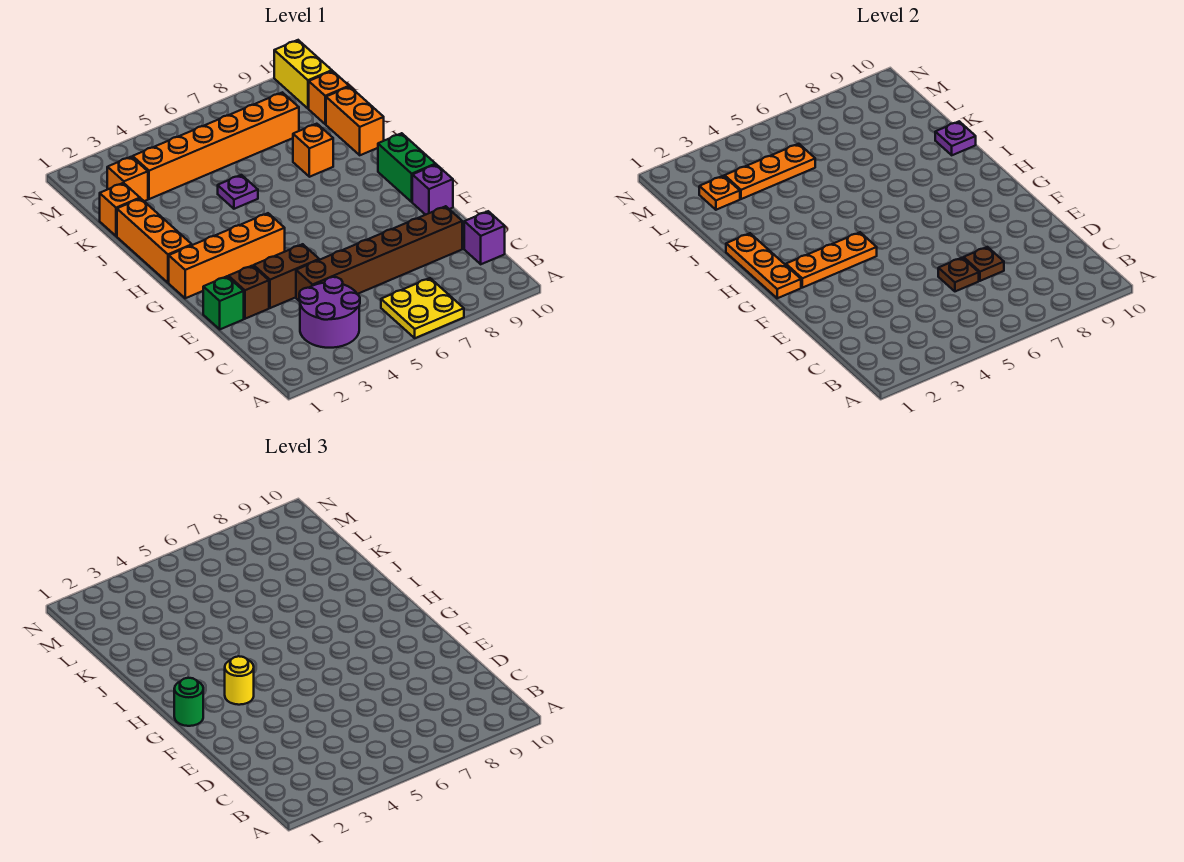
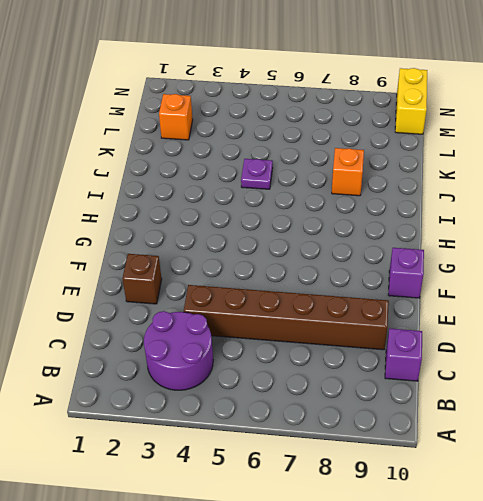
none -> yellow plate A6:B7 level 1
none -> green brick E1 level 1
none -> brown brick E3:E4 level 1

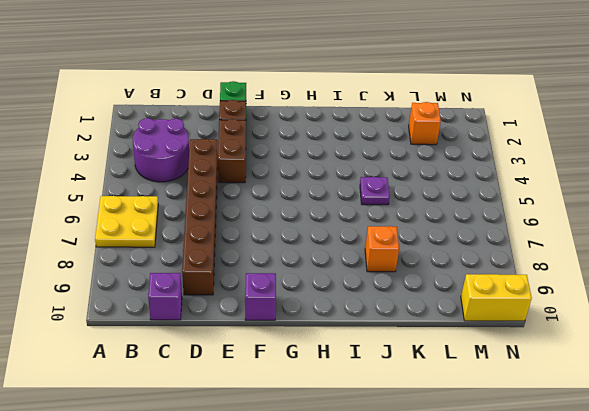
none -> orange brick G1:G4 level 1
none -> green brick G10:H10 level 1
none -> orange brick H1:J1 level 1

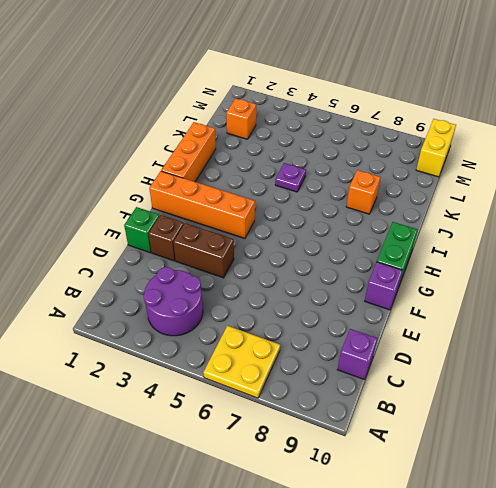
none -> brown brick D4:D9 level 1
none -> orange brick J10:K10 level 1
none -> orange brick K1 level 1

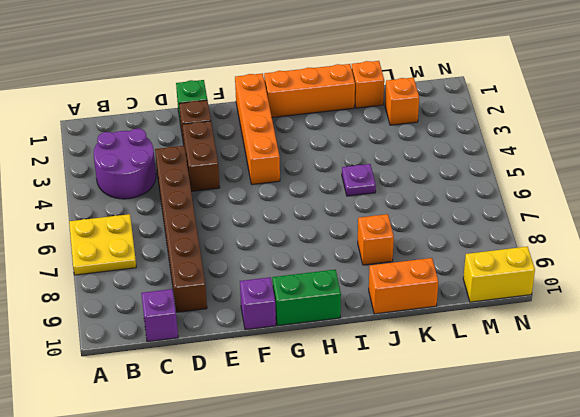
none -> orange brick L3:L8 level 1
none -> orange brick L10 level 1
none -> brown plate D6 level 2

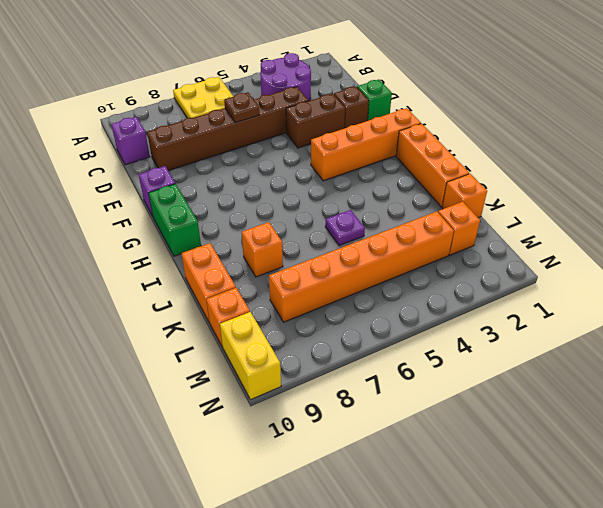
none -> brown plate D7 level 2
none -> orange plate G1:I1 level 2
none -> orange plate G2:G4 level 2

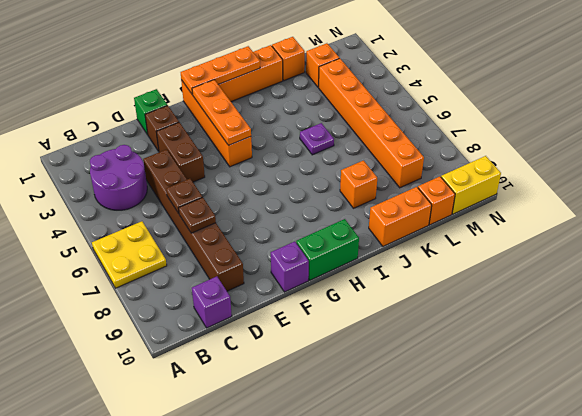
none -> purple plate J10 level 2
none -> orange plate L2 level 2
none -> orange plate L3:L5 level 2

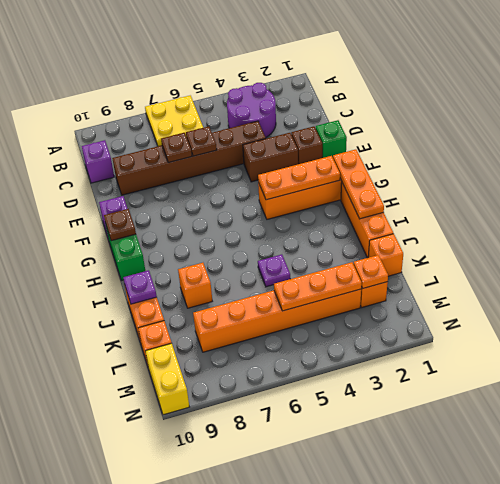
brown plate G10 level 2 -> none
none -> green round brick G1 level 3
none -> yellow round brick G3 level 3

